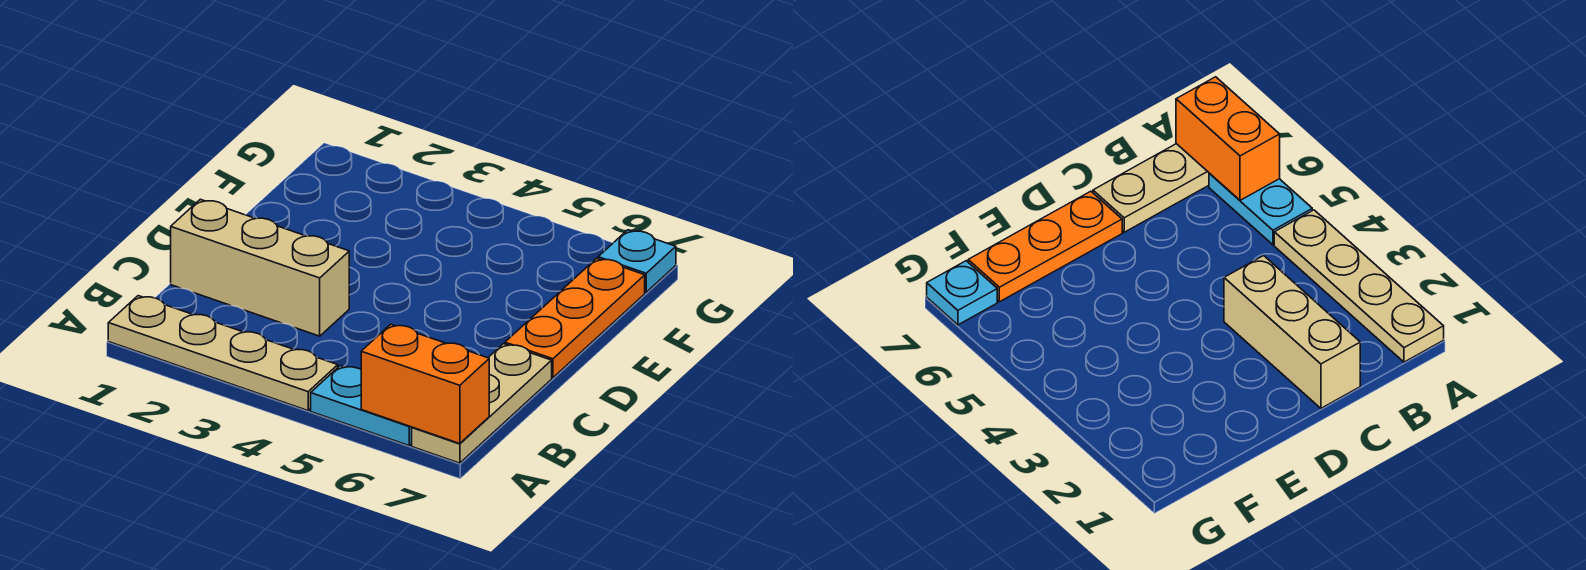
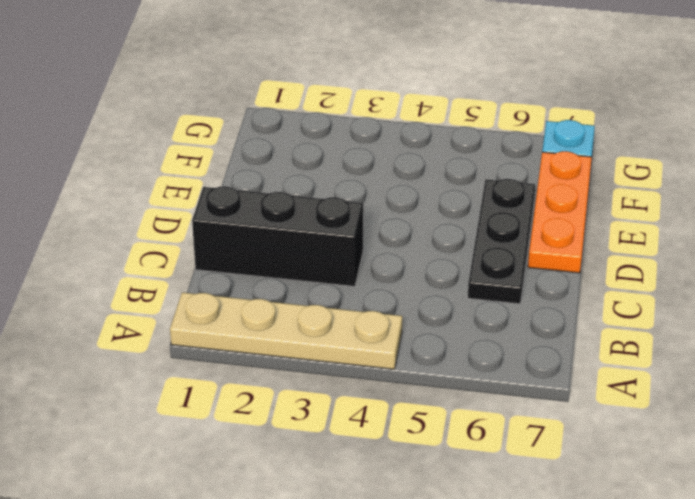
black brick C1:C3 level 1 -> tan brick C1:C3 level 1
black plate C6:E6 level 1 -> none
none -> cyan plate A5:A6 level 1
none -> tan plate A7:C7 level 1

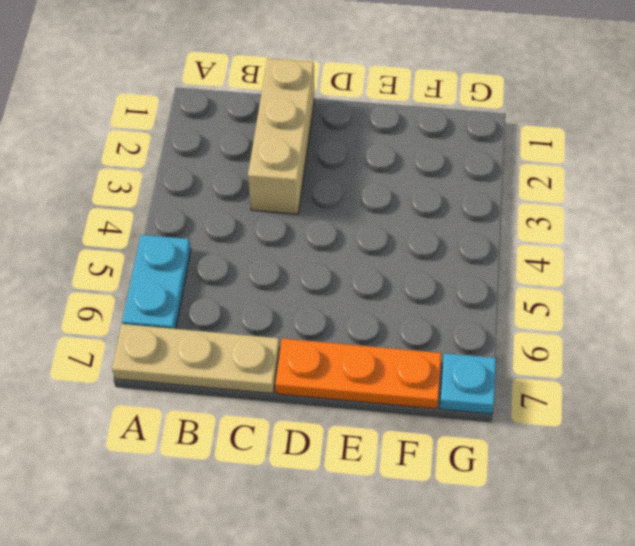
none -> tan plate A1:A4 level 1
none -> orange brick A6:A7 level 2

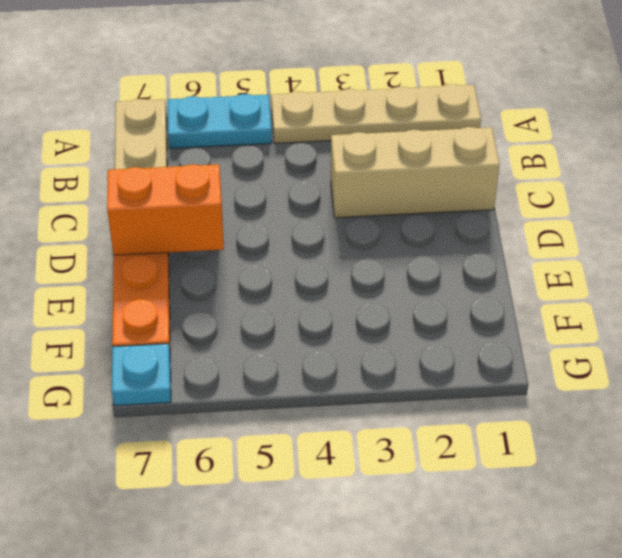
orange brick D6:D7 level 2 -> orange brick A6:A7 level 2

